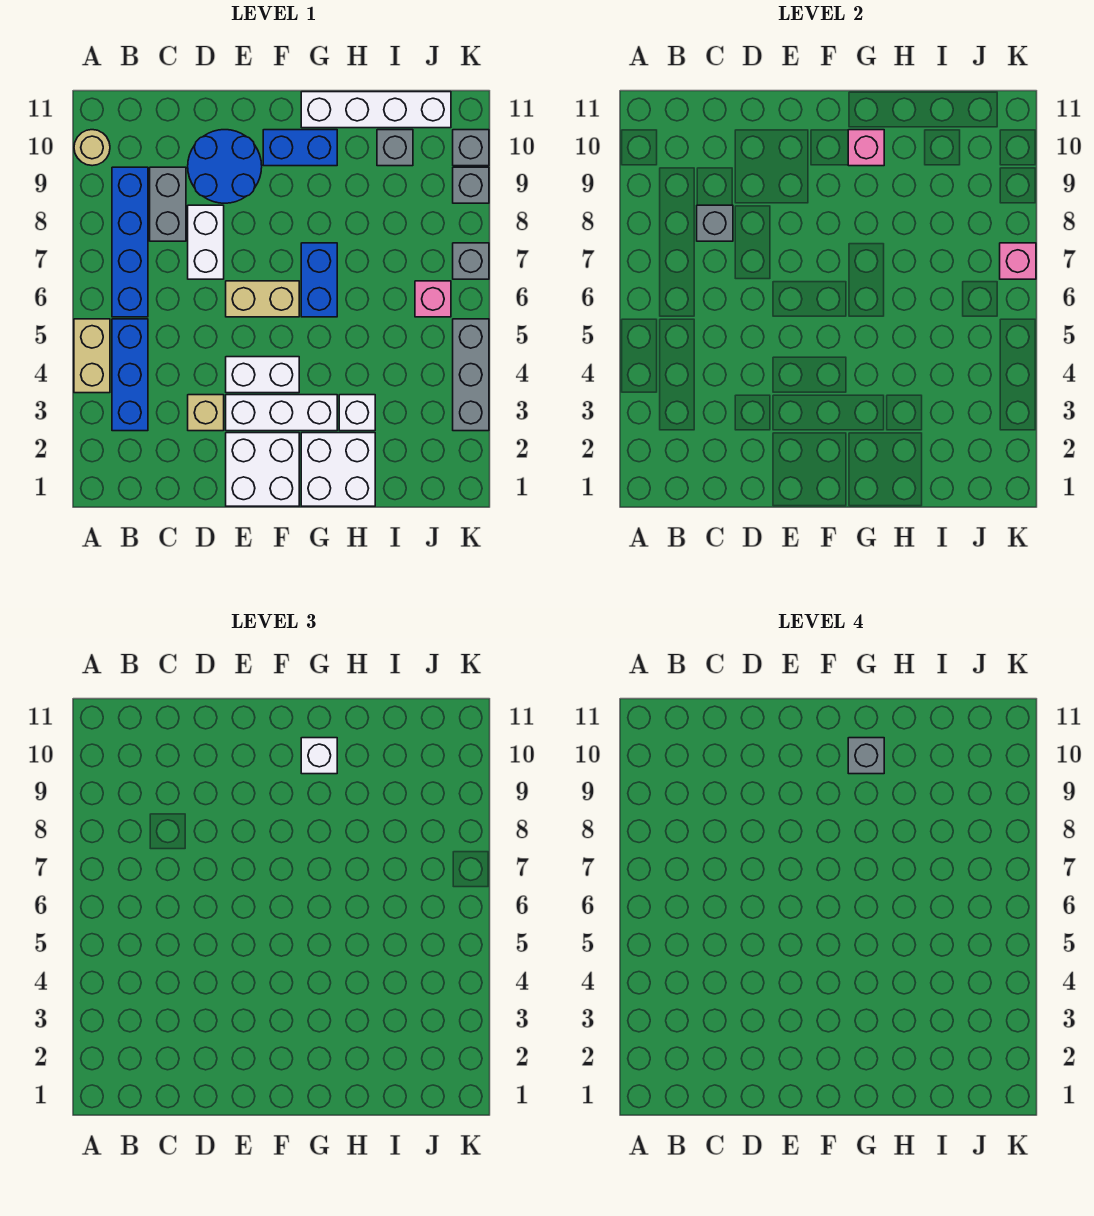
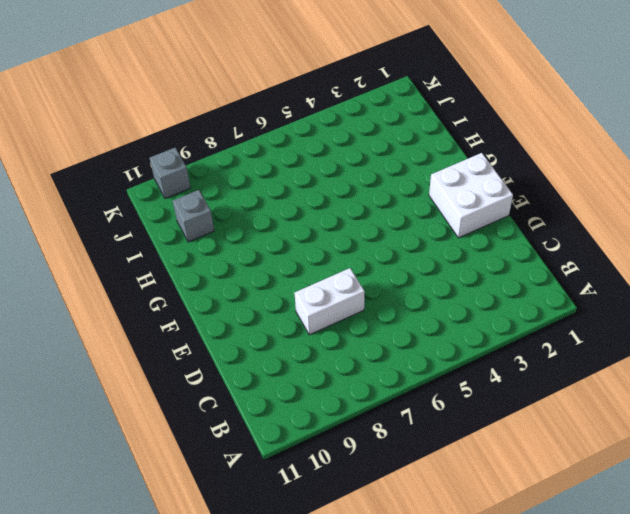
none -> tan brick A4:A5 level 1
none -> tan round brick A10 level 1
none -> blue brick B3:B5 level 1

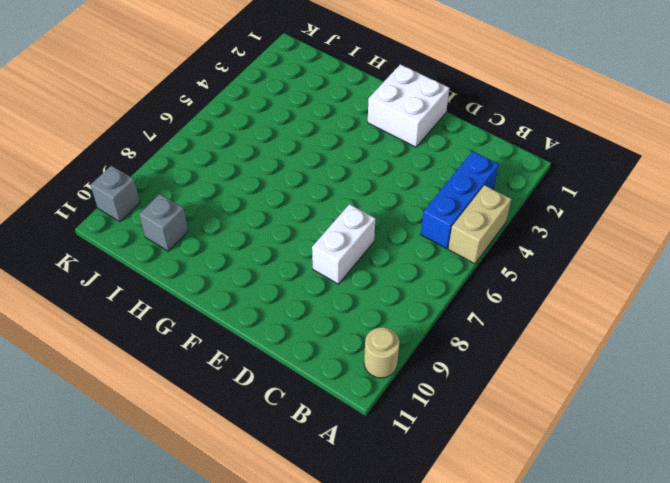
none -> blue brick B6:B9 level 1
none -> grey brick C8:C9 level 1
none -> tan brick D3 level 1

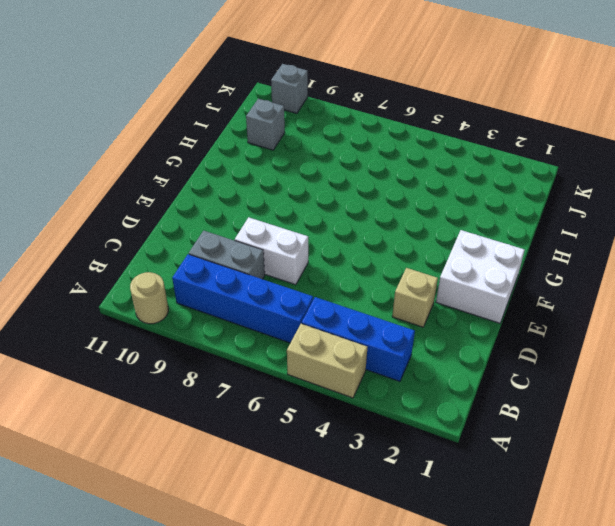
none -> blue round brick D9:E10 level 1
none -> white brick E3:G3 level 1
none -> white brick E4:F4 level 1

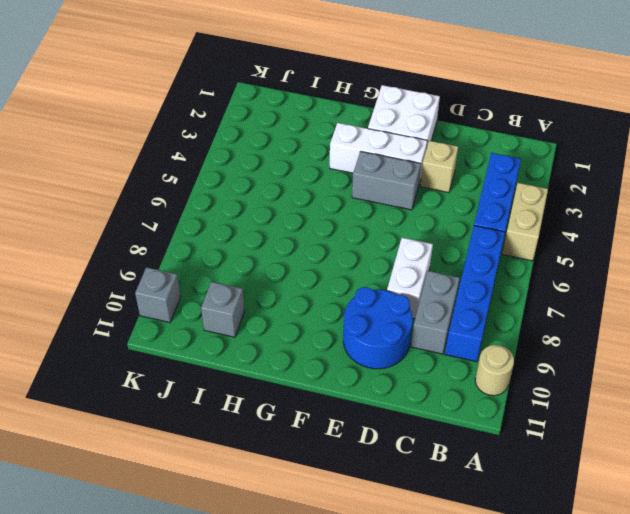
grey brick E4:F4 level 1 -> white brick E4:F4 level 1
none -> tan brick E6:F6 level 1
none -> blue brick F10:G10 level 1
none -> white brick G1:H2 level 1

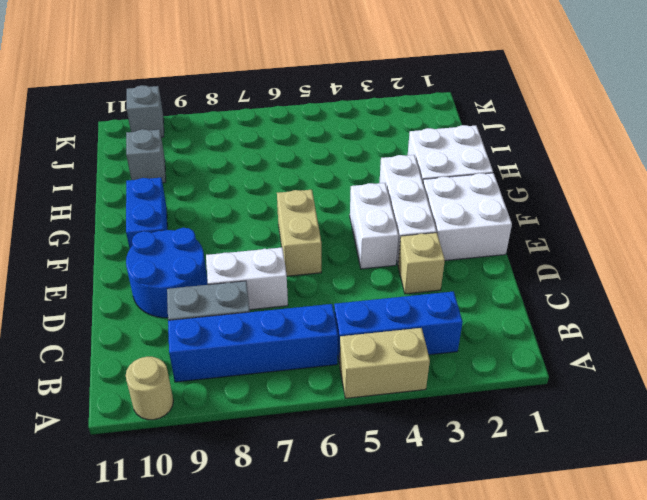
none -> blue brick G6:G7 level 1
none -> white brick G11:J11 level 1
none -> white brick H3 level 1

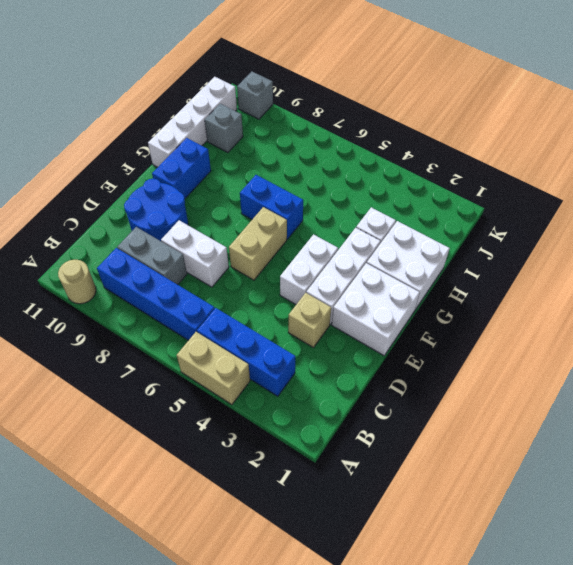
none -> pink brick J6 level 1
none -> grey brick K3:K5 level 1
none -> grey brick K7 level 1

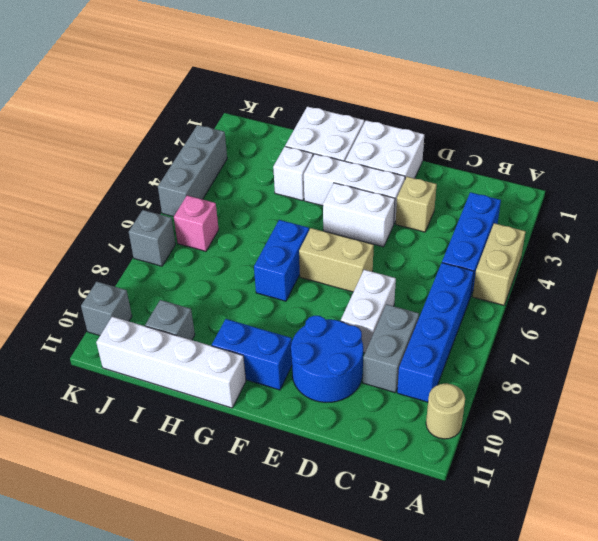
none -> grey brick K9 level 1
none -> grey brick C8 level 2
none -> pink brick G10 level 2

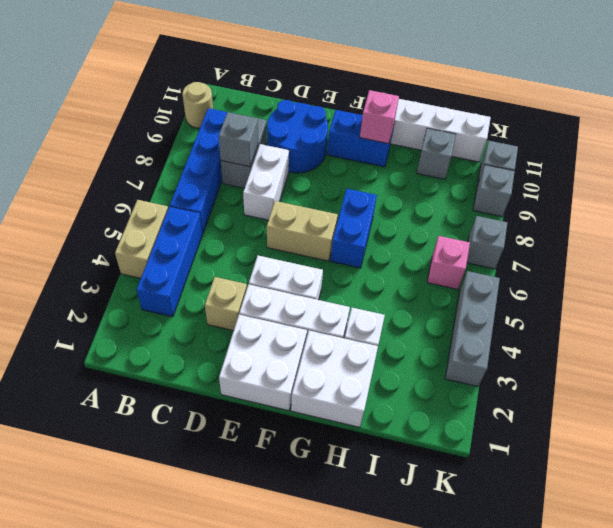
none -> pink brick K7 level 2
none -> white brick G10 level 3
none -> grey brick G10 level 4

